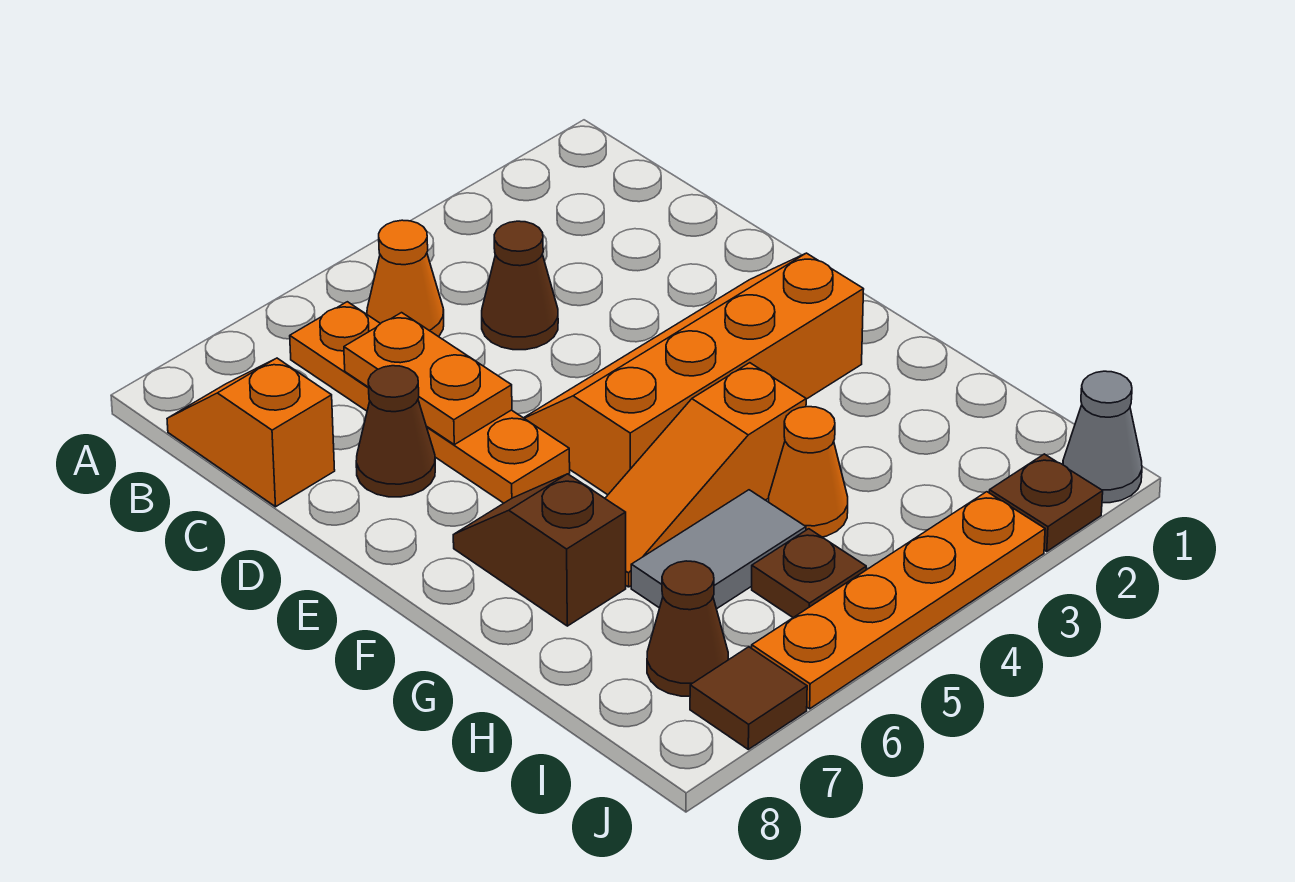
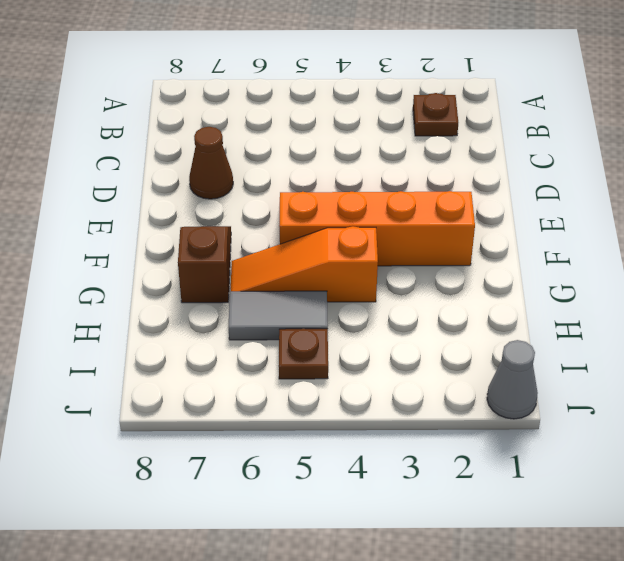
brown plate B2 level 1 -> brown plate J2 level 1
none -> orange cone B5 level 1
none -> orange plate B6:E6 level 1
none -> orange slope B8:C8 level 1 top C

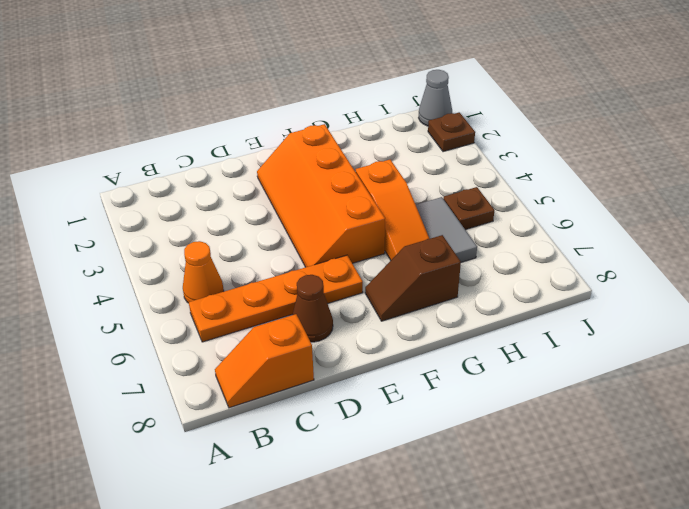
none -> brown cone C4 level 1
none -> orange cone H4 level 1
none -> brown cone I7 level 1

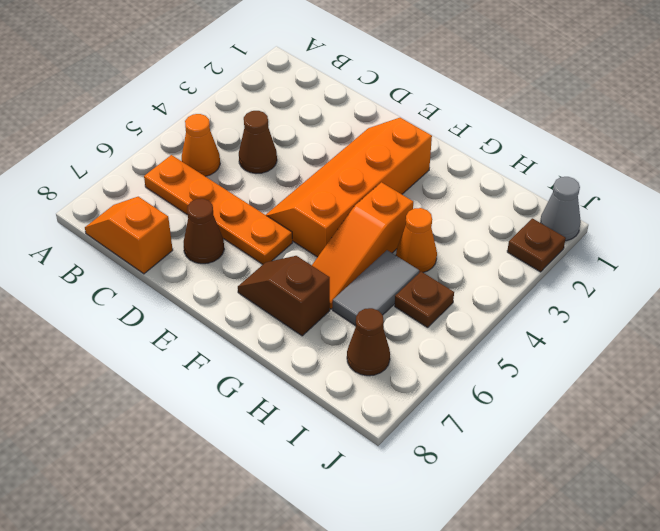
none -> orange plate J3:J6 level 1
none -> brown tile J7 level 1
none -> orange plate C6:D6 level 2

